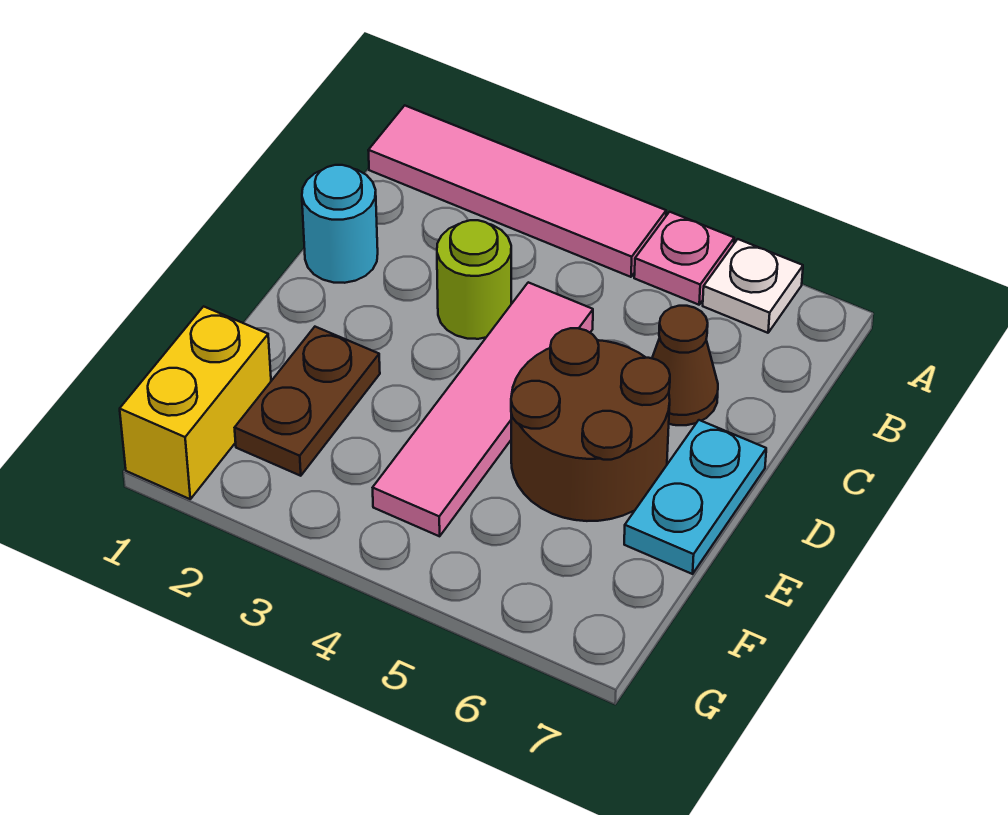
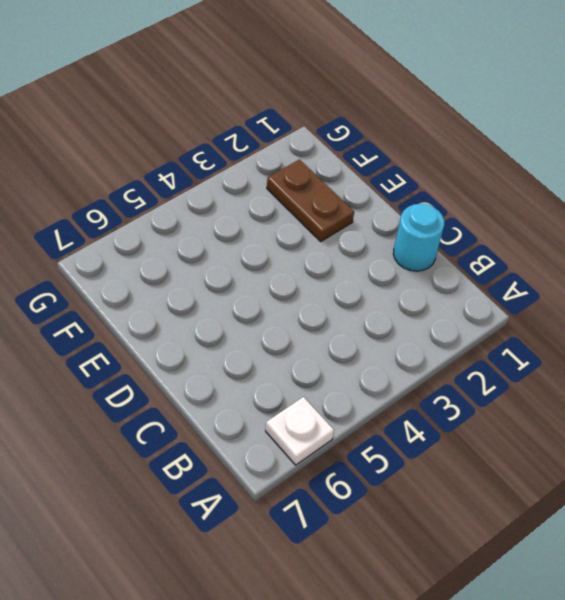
none -> pink tile A1:A4 level 1
none -> pink plate A5 level 1

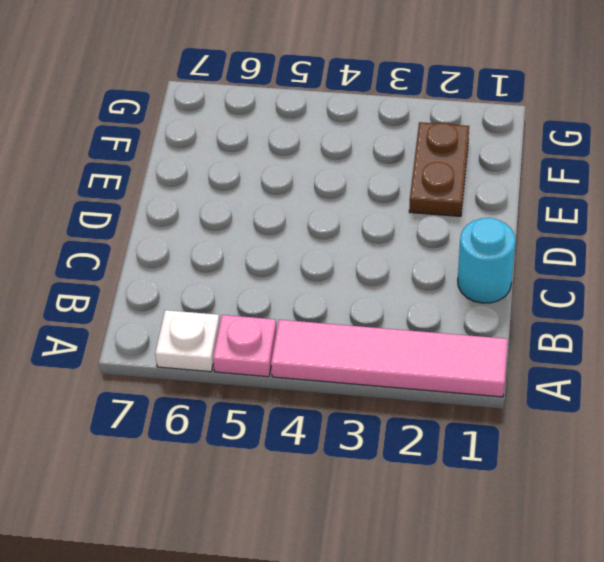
none -> lime round brick C3 level 1
none -> pink tile C4:F4 level 1

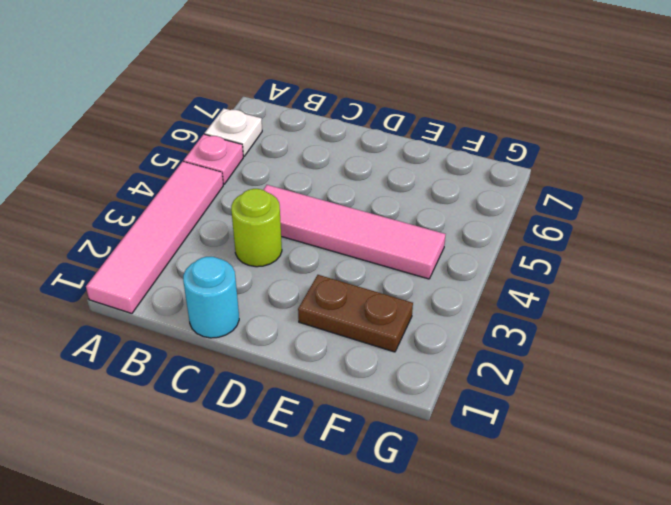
none -> brown cone C6 level 1
none -> brown round brick D5:E6 level 1

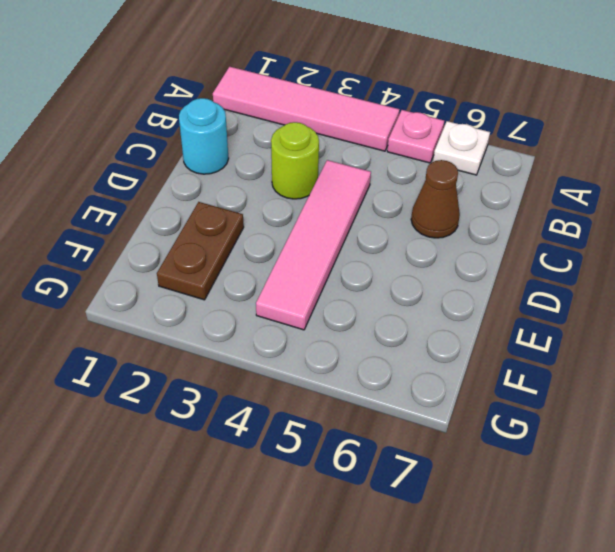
none -> brown round brick D5:E6 level 1
none -> cyan plate D7:E7 level 1

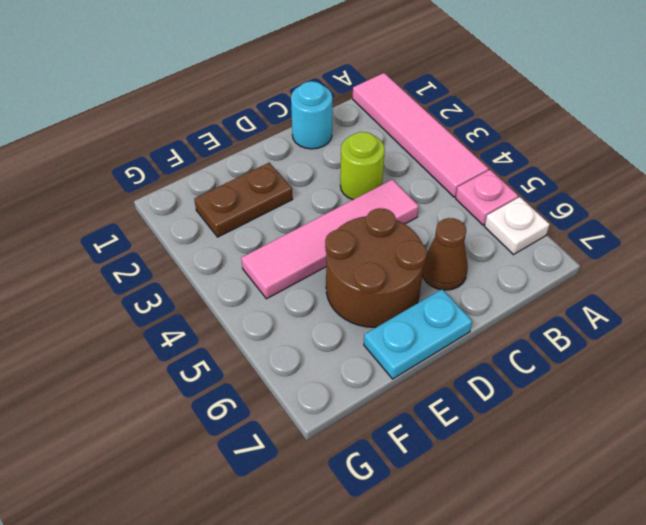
none -> yellow brick F1:G1 level 1

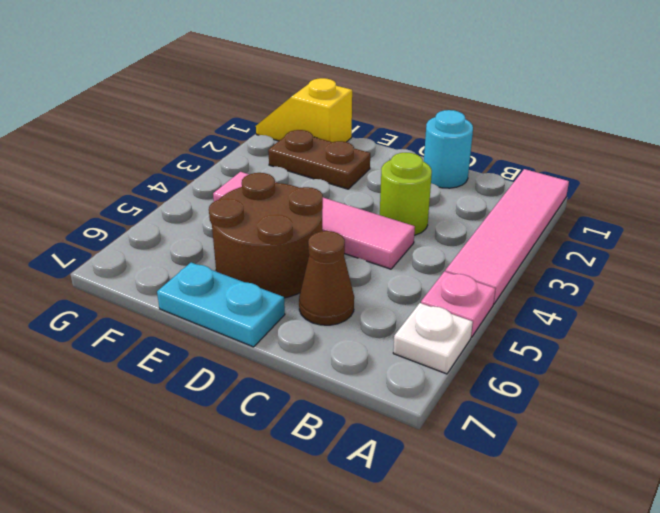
yellow slope F1:G1 level 1 top F -> yellow brick F1:G1 level 1

